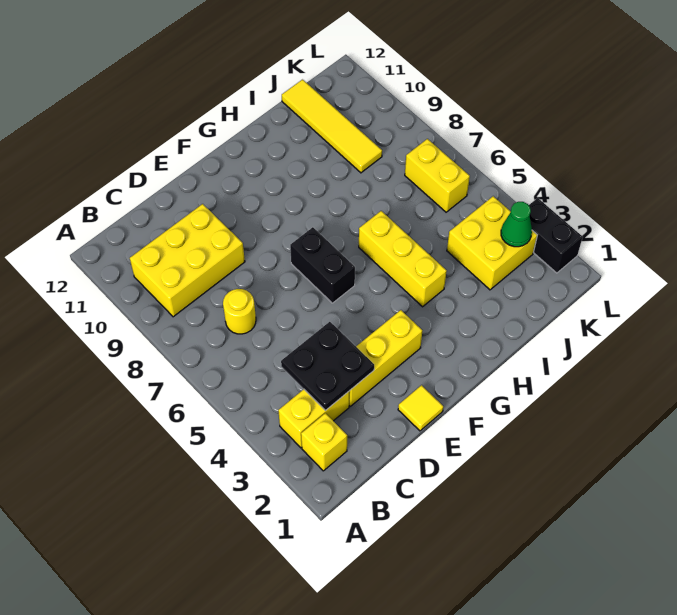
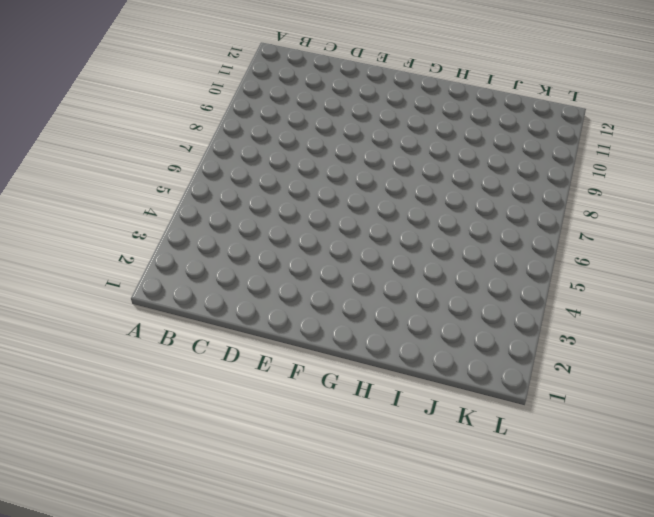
none -> yellow brick B2 level 1
none -> yellow brick B3:C3 level 1
none -> yellow brick B9:D10 level 1

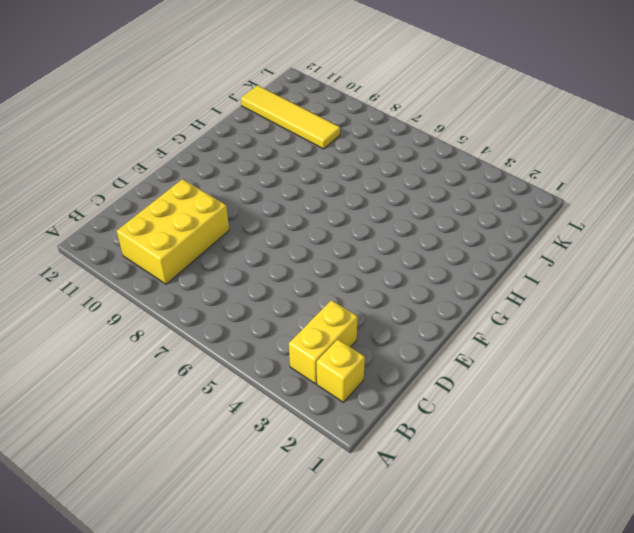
none -> yellow round brick C7 level 1
none -> yellow brick D3:F3 level 1
none -> yellow tile E1 level 1

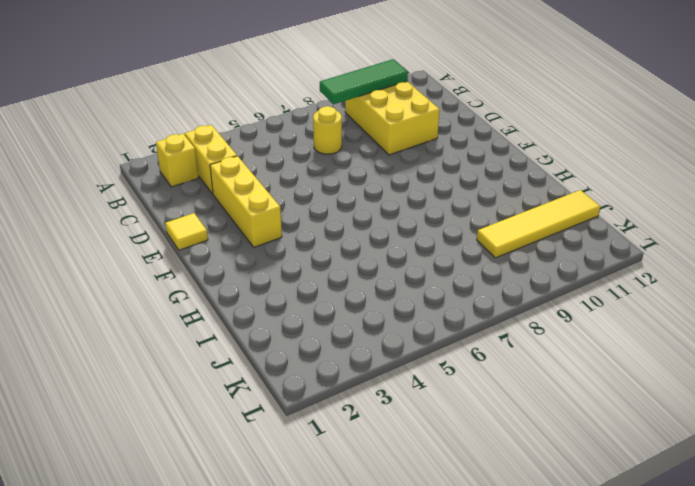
green tile B8:B10 level 2 -> none
none -> black brick F6:F7 level 1
none -> yellow brick H4:H6 level 1
none -> yellow brick J3:K4 level 1

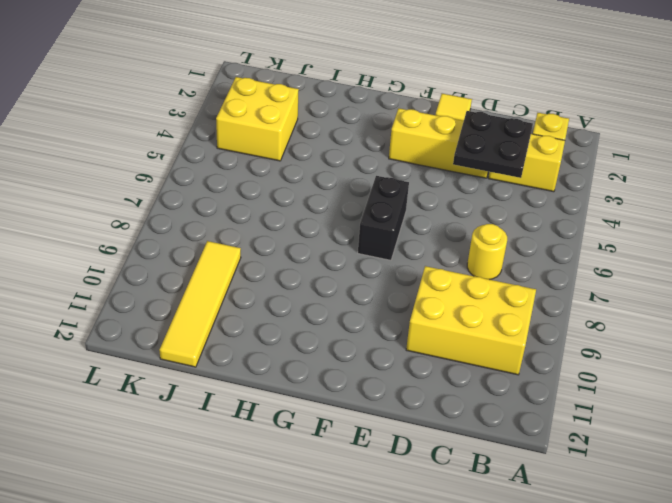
none -> yellow brick H4:H6 level 1
none -> yellow brick K6:K7 level 1
none -> black brick L2:L3 level 1

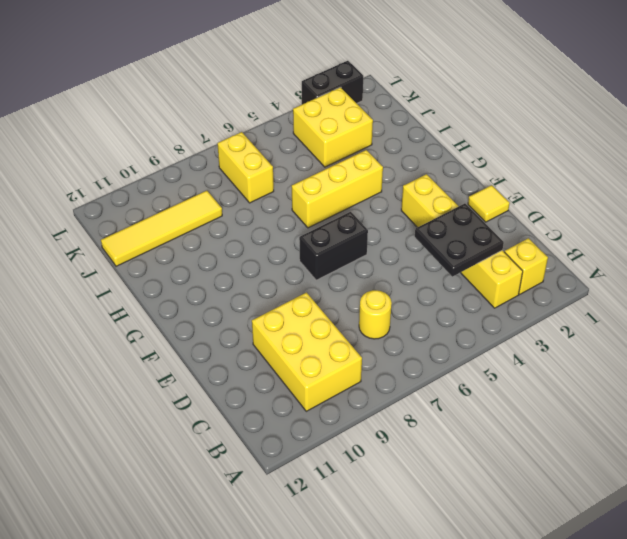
yellow brick J7:K7 level 1 -> yellow brick K6:K7 level 1
none -> green cone K3 level 2

